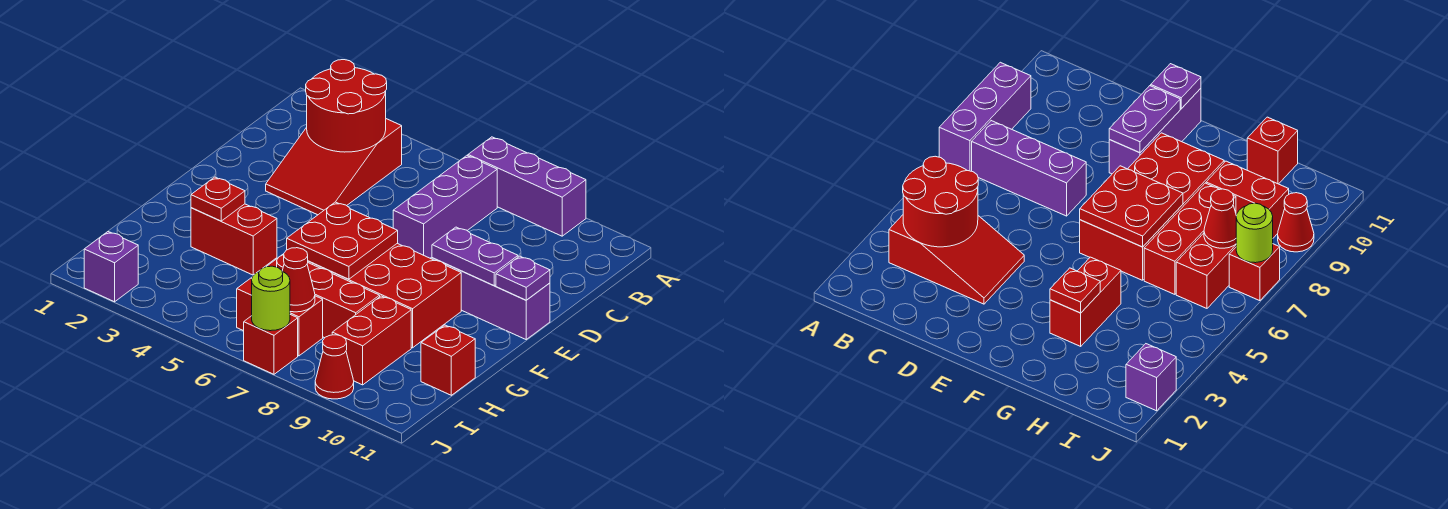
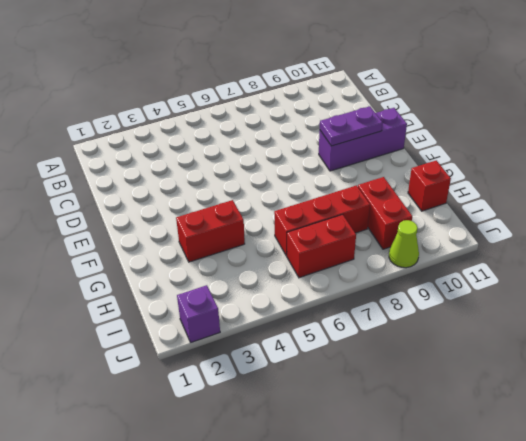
lime cone J9 level 1 -> red cone J9 level 1
none -> purple brick A7:A9 level 1
none -> red slope B3:D4 level 1 top B
none -> purple brick B7:D7 level 1

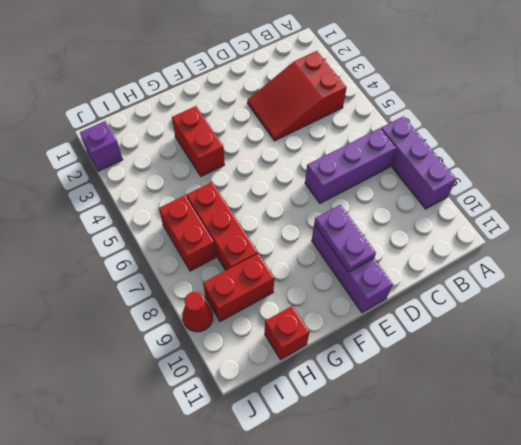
none -> red brick F6:G9 level 1
none -> red brick J7 level 1
none -> red round brick B3:C4 level 2

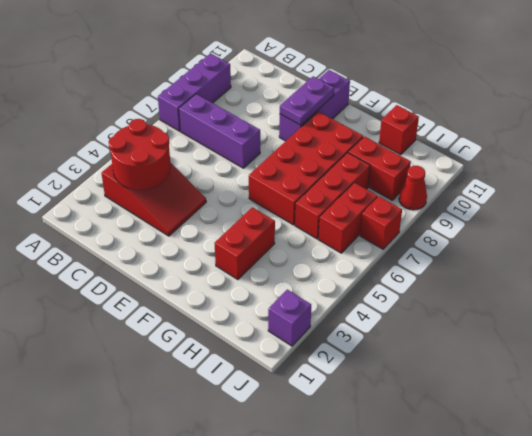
none -> purple plate E11 level 2
none -> red plate F6:G7 level 2
none -> red plate G3 level 2

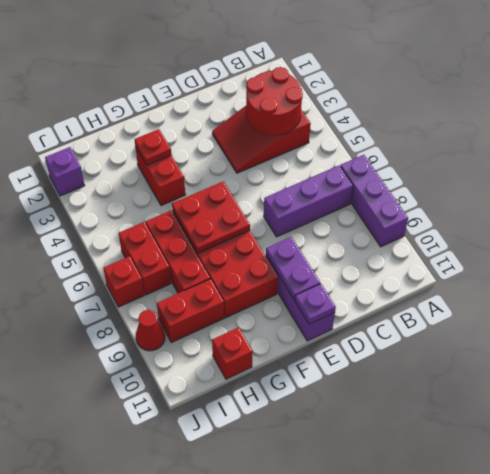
none -> red cone I7 level 2
none -> lime round brick J7 level 2

